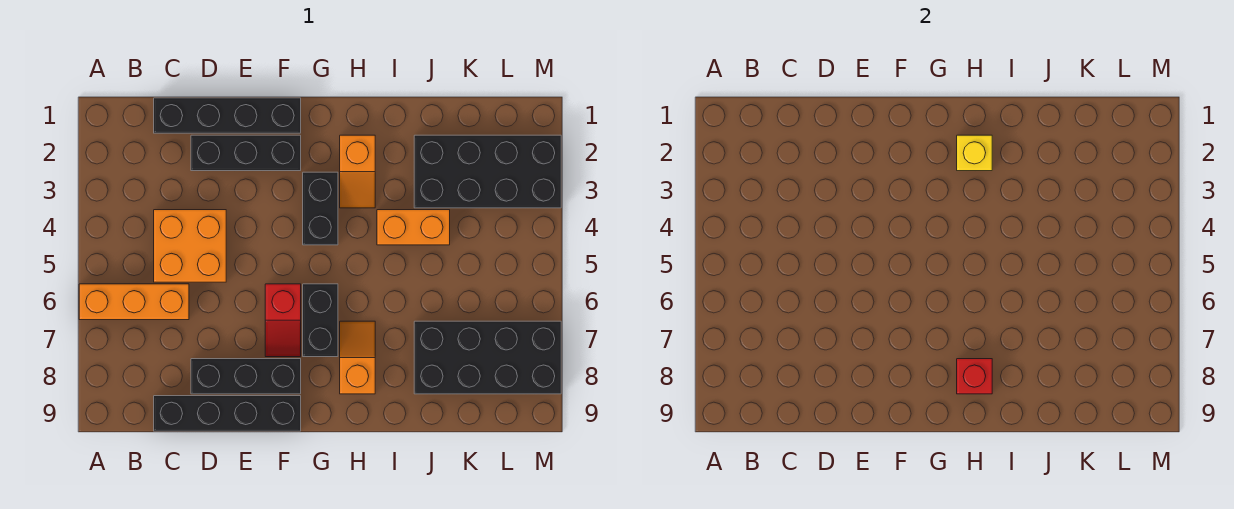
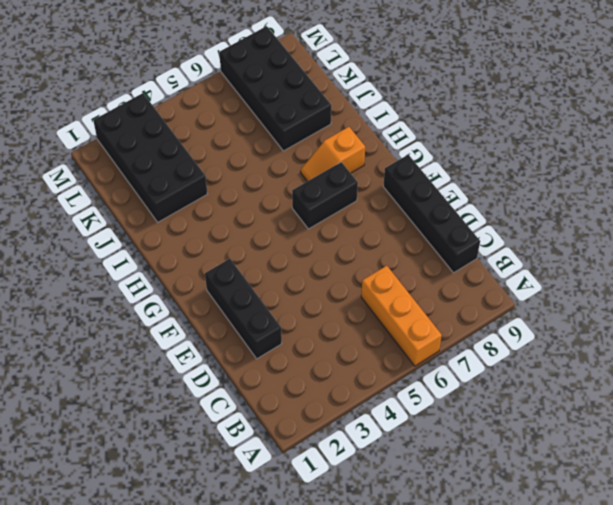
none -> black brick C1:F1 level 1
none -> orange brick C4:D5 level 1
none -> black brick D8:F8 level 1

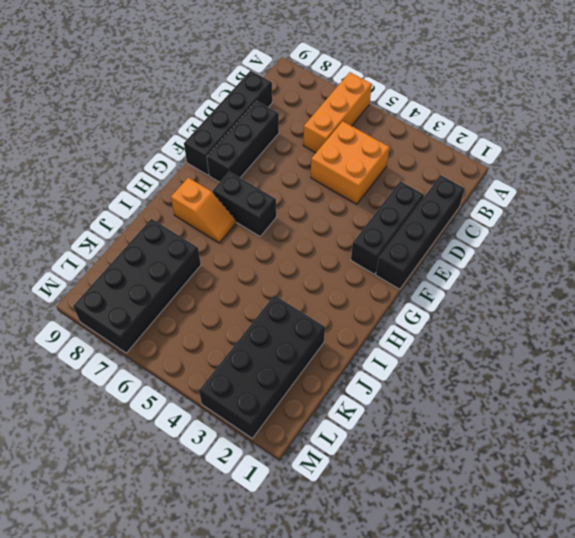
none -> red slope F6:F7 level 1 top 6
none -> black brick G3:G4 level 1
none -> orange slope H2:H3 level 1 top 2

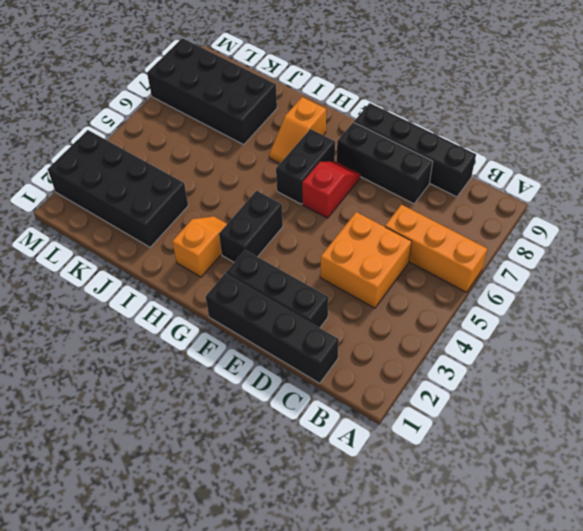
none -> orange brick I4:J4 level 1
none -> yellow brick H2 level 2
none -> red brick H8 level 2

